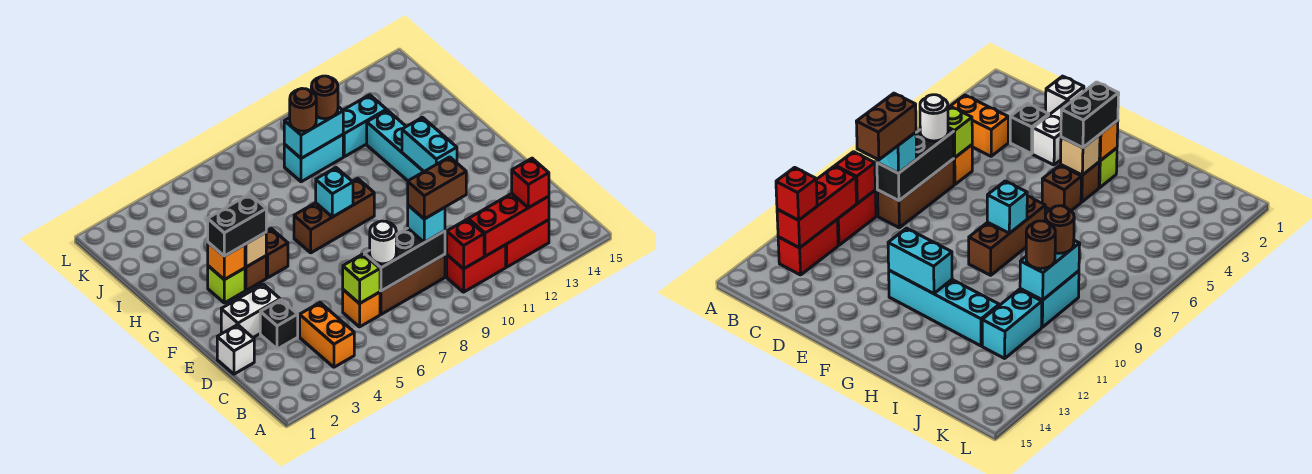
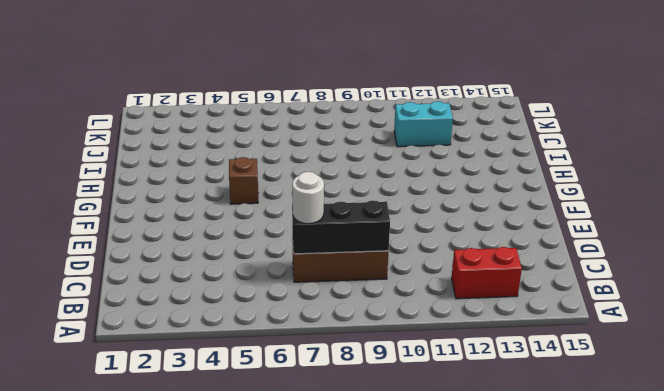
none -> orange brick B4:C4 level 1
none -> red brick B10:B11 level 1
none -> orange brick C6 level 1
none -> white brick D1 level 1

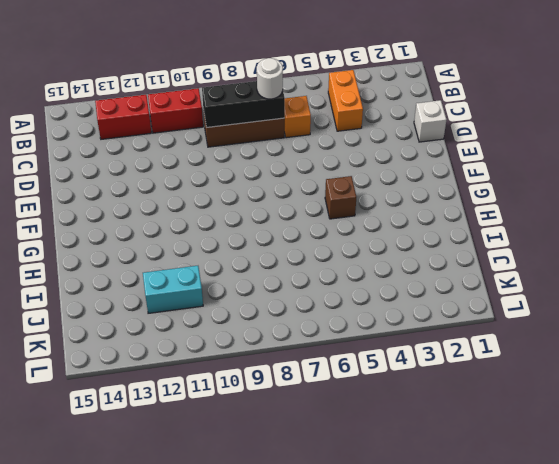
none -> black brick D3 level 1
none -> white brick E2:E3 level 1
none -> cyan brick F12:I12 level 1
none -> lime brick G3 level 1

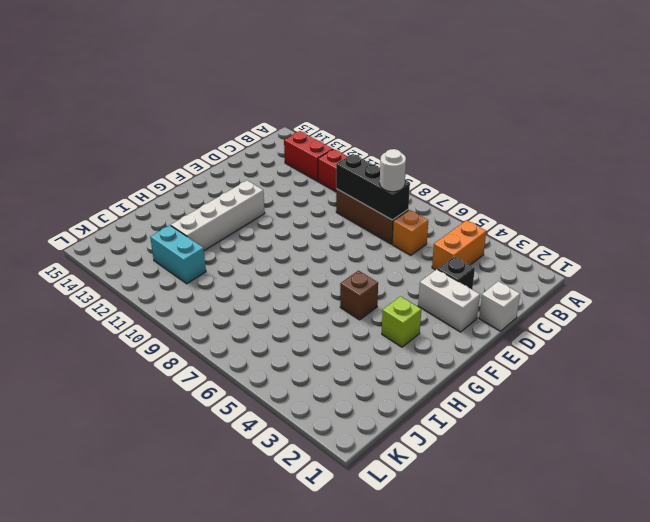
white brick F12:I12 level 1 -> cyan brick F12:I12 level 1
none -> brown brick G4 level 1
none -> brown brick G7:G9 level 1
none -> cyan brick J9:J10 level 1
none -> red brick B10 level 2

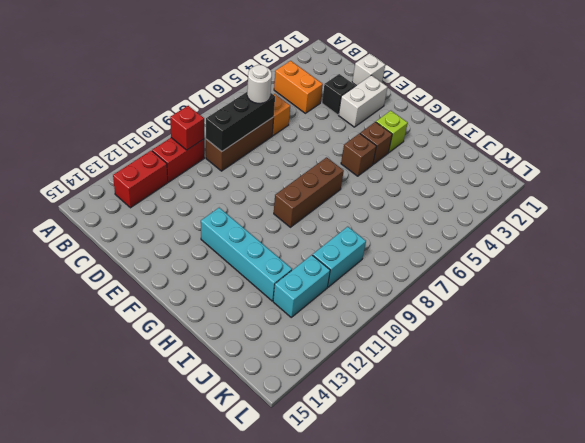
none -> red brick B11:B13 level 2
none -> lime brick C6 level 2
none -> cyan brick F12:G12 level 2
none -> orange brick G3 level 2

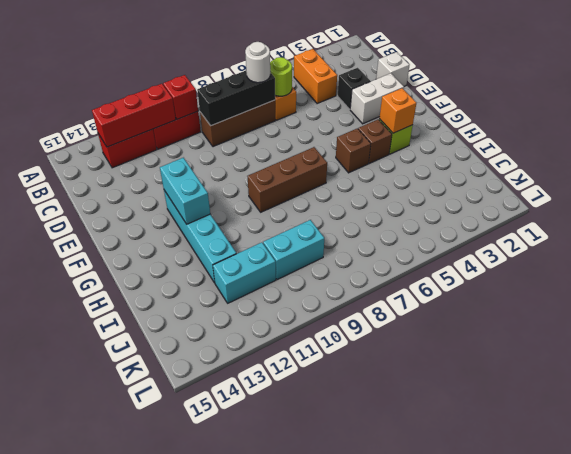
lime round brick C6 level 2 -> lime brick C6 level 2
none -> tan brick G4 level 2
none -> cyan brick G8 level 2
none -> cyan brick J9:J10 level 2
none -> red brick B13 level 3

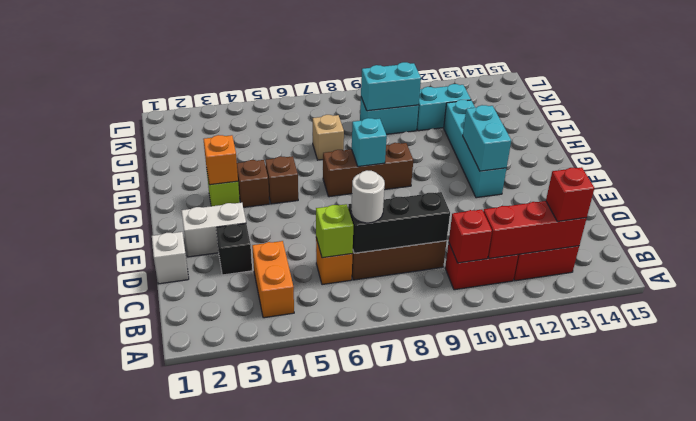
tan brick I7 level 1 -> tan brick G4 level 2
none -> cyan brick C9 level 3
none -> black brick G3:G4 level 3
none -> brown round brick J9 level 3
none -> brown round brick J10 level 3

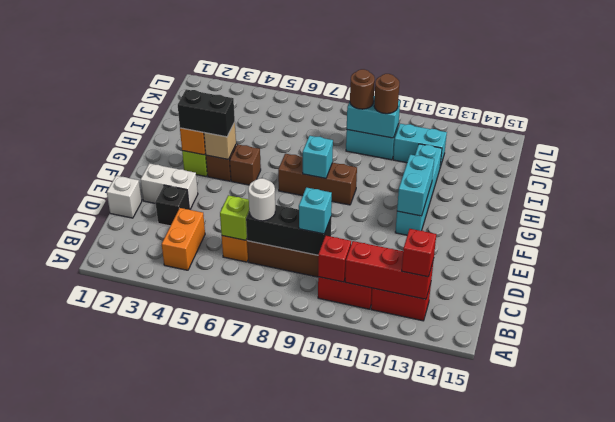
none -> brown brick C9:C10 level 4

